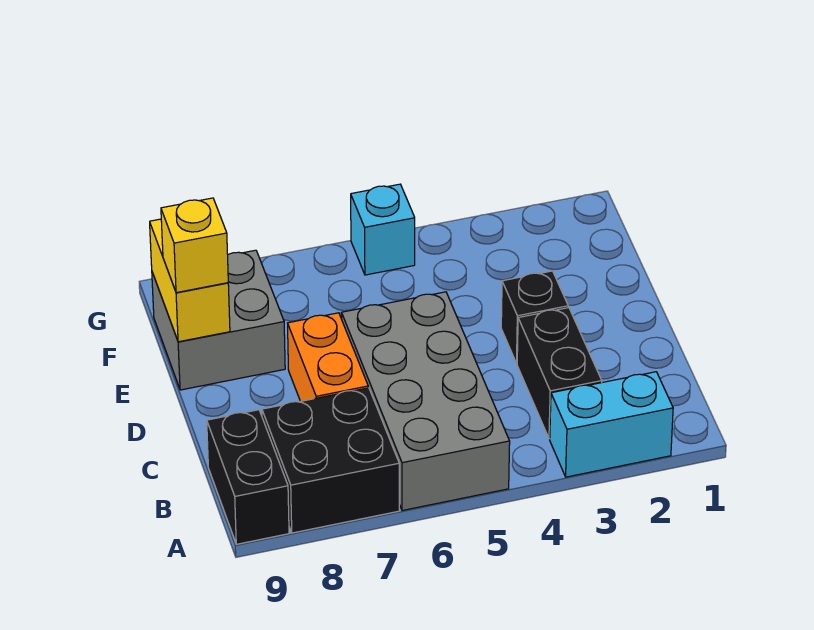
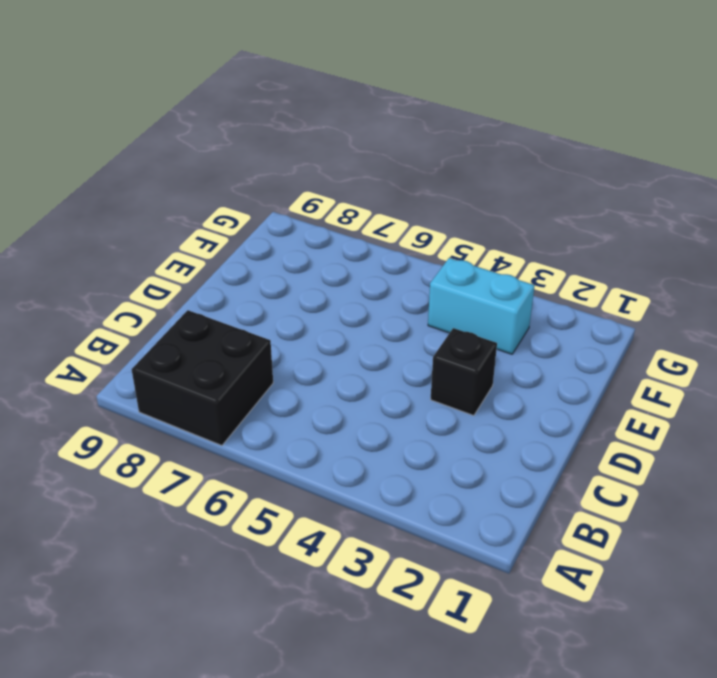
cyan brick F3:F4 level 1 -> cyan brick A2:A3 level 1
none -> grey brick A5:D6 level 1
none -> black brick A9:B9 level 1

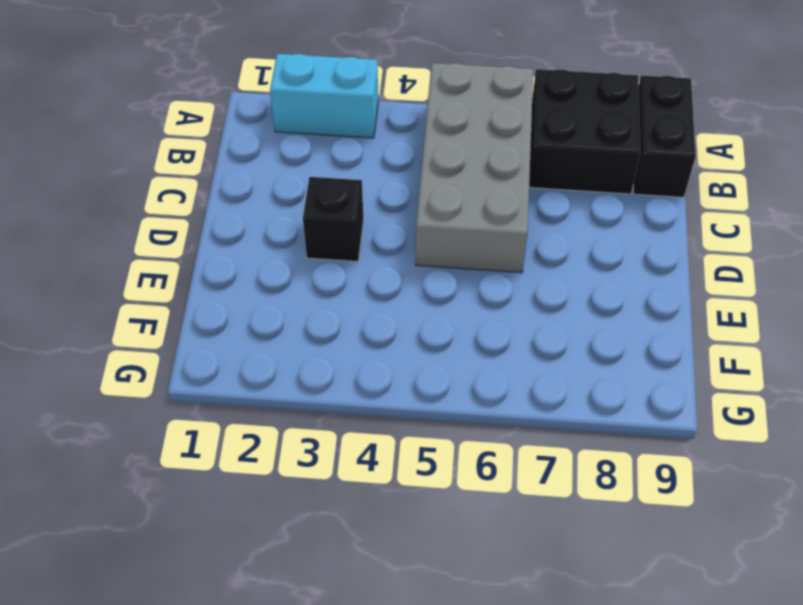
none -> black brick B3:C3 level 1
none -> orange brick C7:D7 level 1

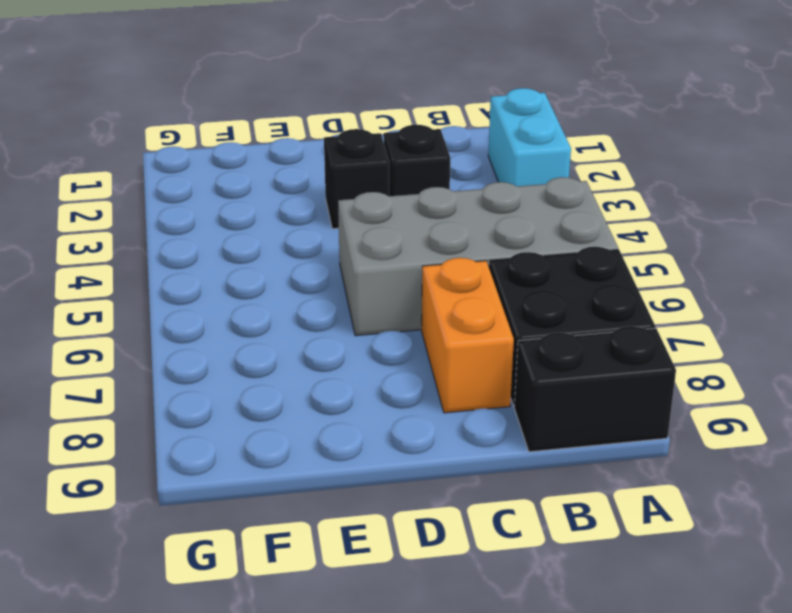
black brick C3 level 1 -> black brick B3:C3 level 1
orange brick C7:C8 level 1 -> orange brick C7:D7 level 1
none -> grey brick E8:F9 level 1
none -> cyan brick G5 level 1

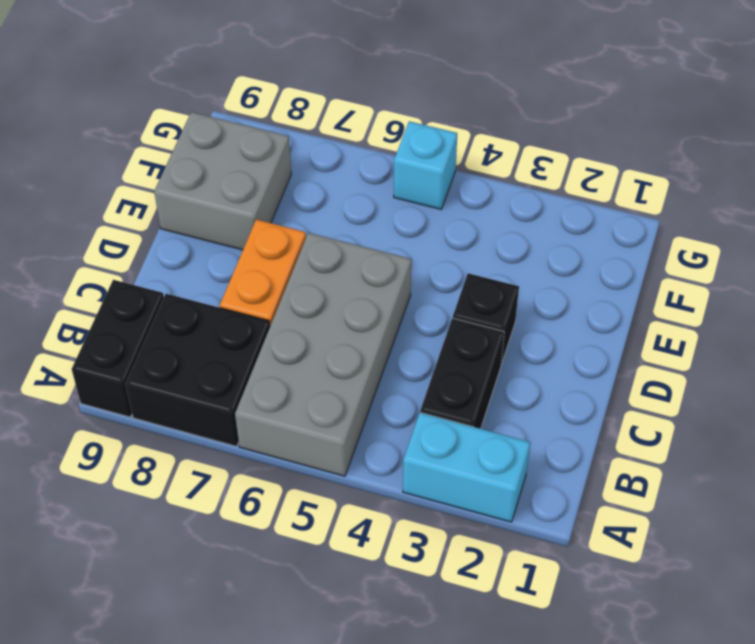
none -> yellow brick E9:F9 level 2
none -> yellow brick E9 level 3

